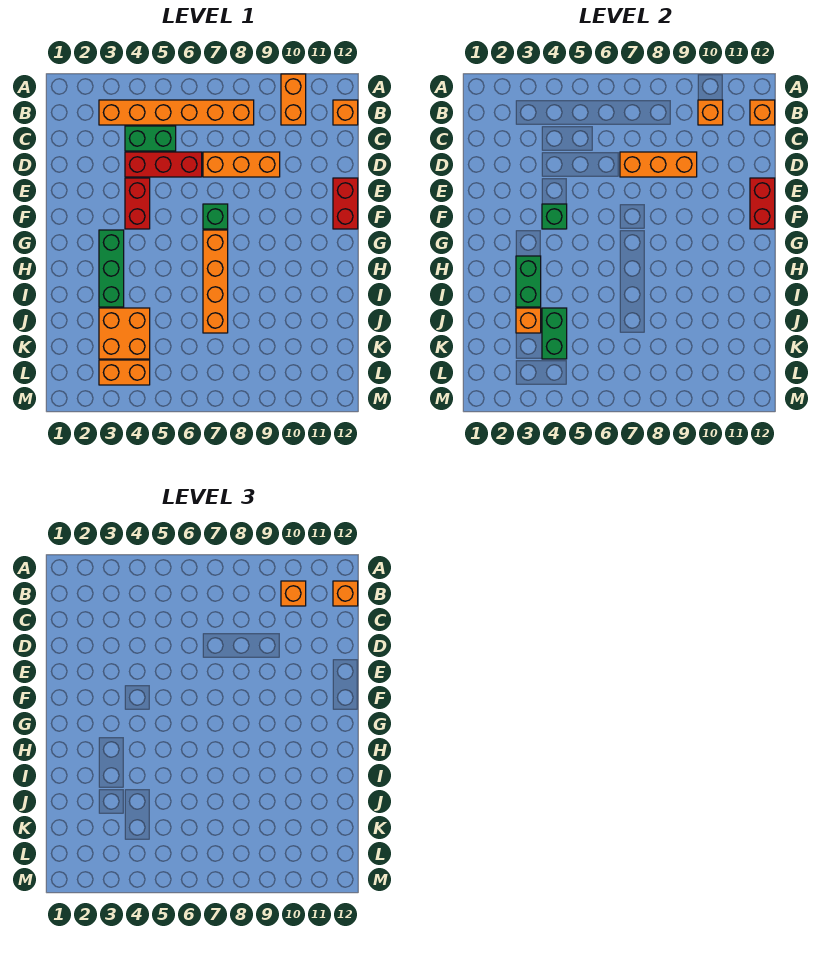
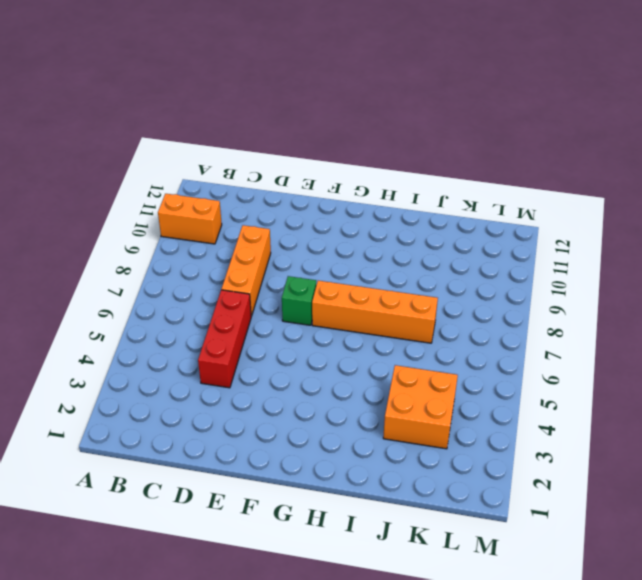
none -> orange brick B3:B8 level 1
none -> orange brick B12 level 1
none -> green brick C4:C5 level 1

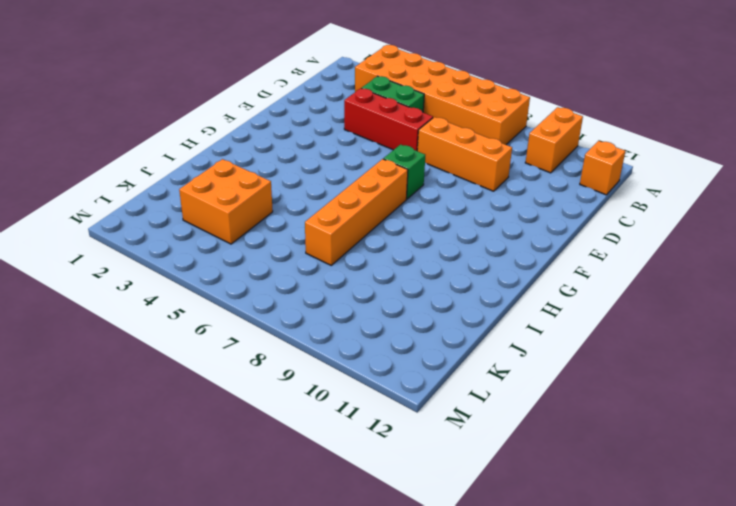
orange brick A3:B8 level 1 -> orange brick B3:B8 level 1
none -> red brick E4:F4 level 1
none -> red brick E12:F12 level 1
none -> green brick G3:I3 level 1

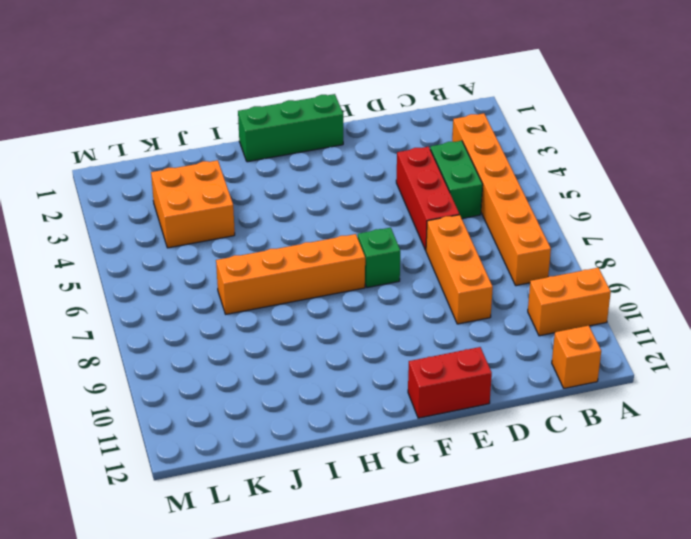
green brick F1:H1 level 1 -> green brick G3:I3 level 1
none -> red brick E4:F4 level 1
none -> orange brick L3:L4 level 1
none -> orange brick B10 level 2

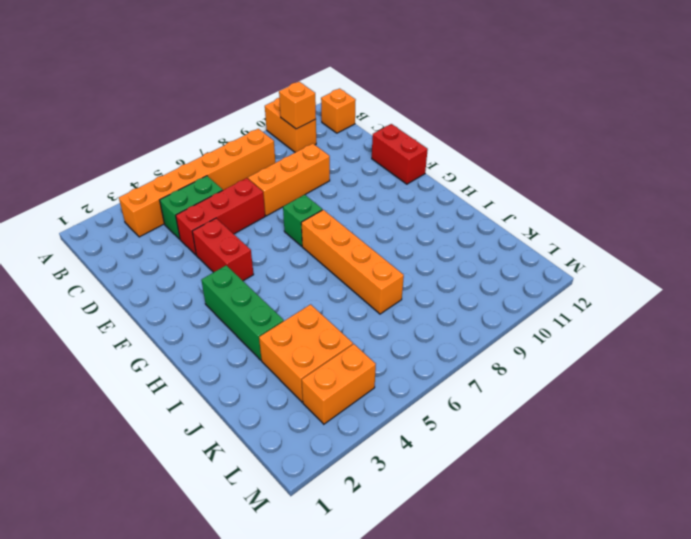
none -> orange brick B12 level 2
none -> orange brick D7:D9 level 2
none -> red brick E12:F12 level 2

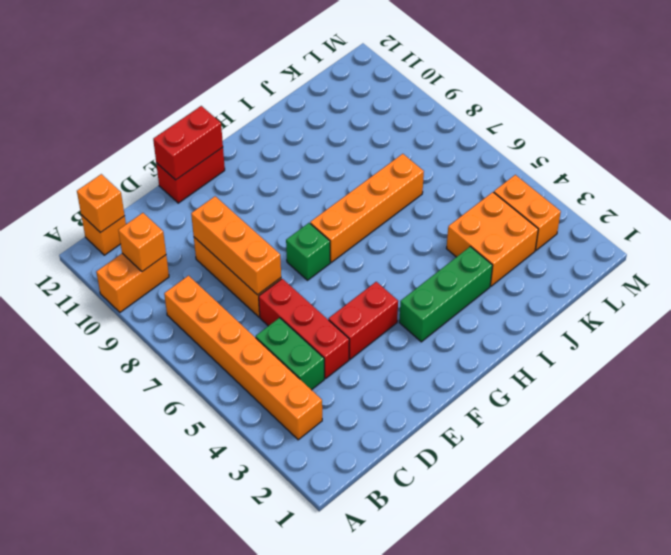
none -> green brick F4 level 2
none -> green brick H3:I3 level 2
none -> orange brick J3 level 2

